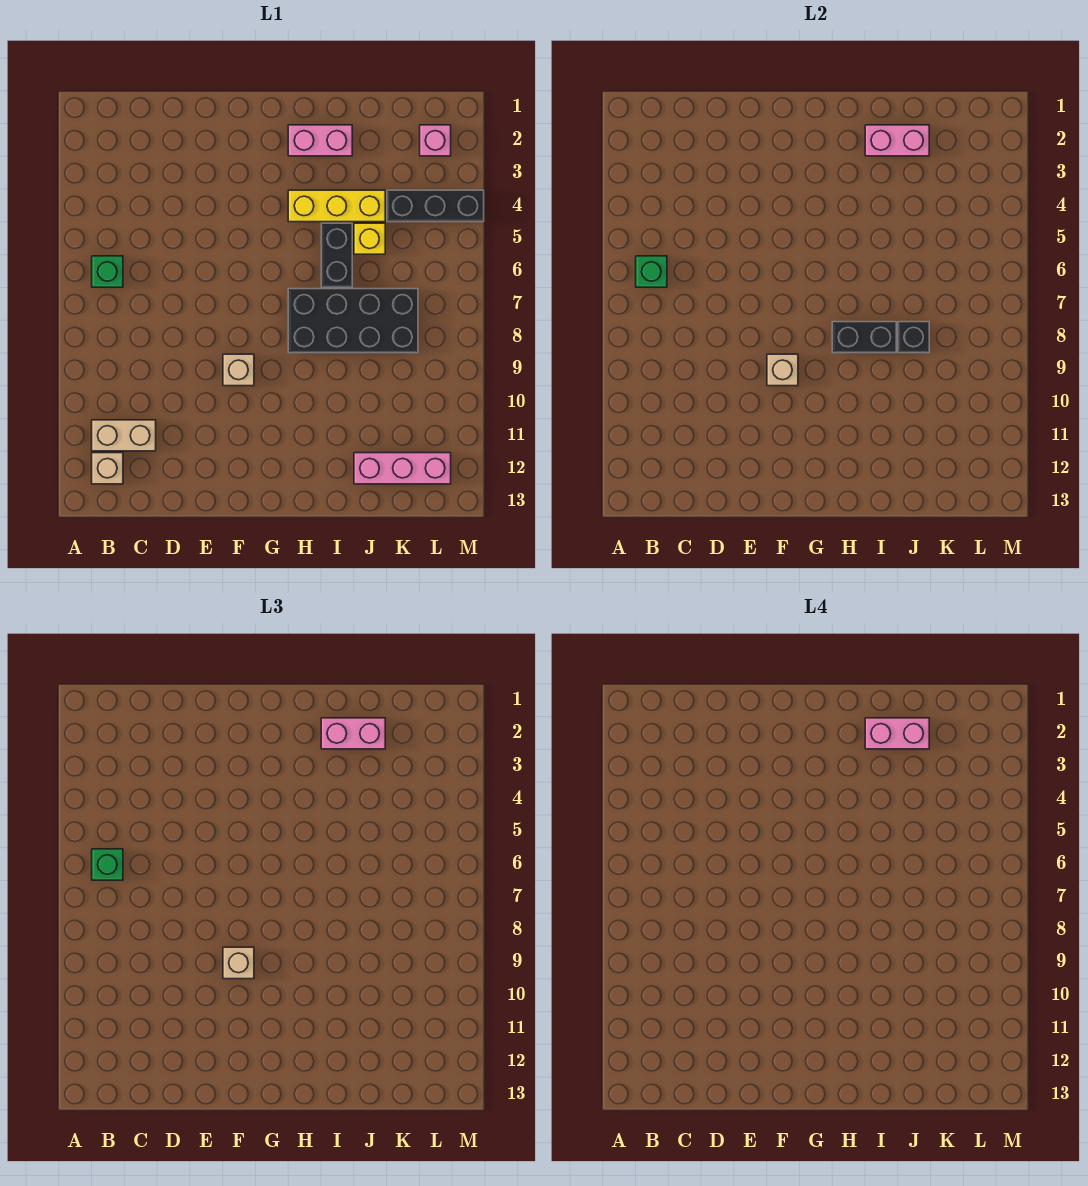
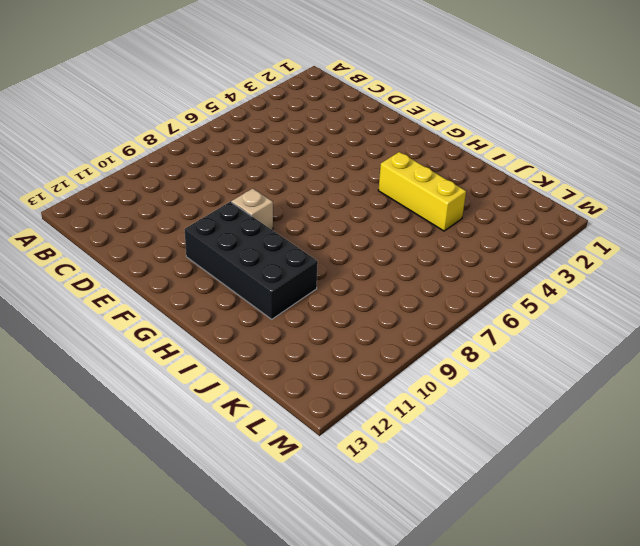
black brick F10:I11 level 1 -> black brick H7:K8 level 1
none -> green brick B6 level 1
none -> tan brick B11:C11 level 1
none -> tan brick B12 level 1

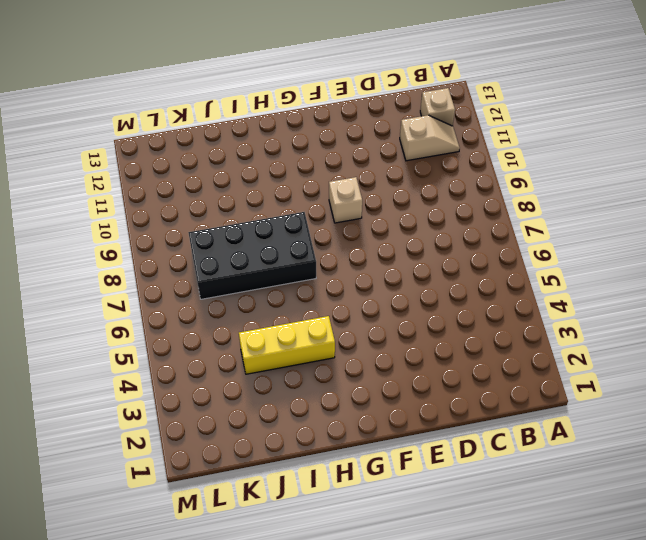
tan slope B11:C11 level 1 top C -> tan brick B11:C11 level 1
none -> green brick B6 level 1
none -> pink brick H2:I2 level 1
none -> black brick I5:I6 level 1

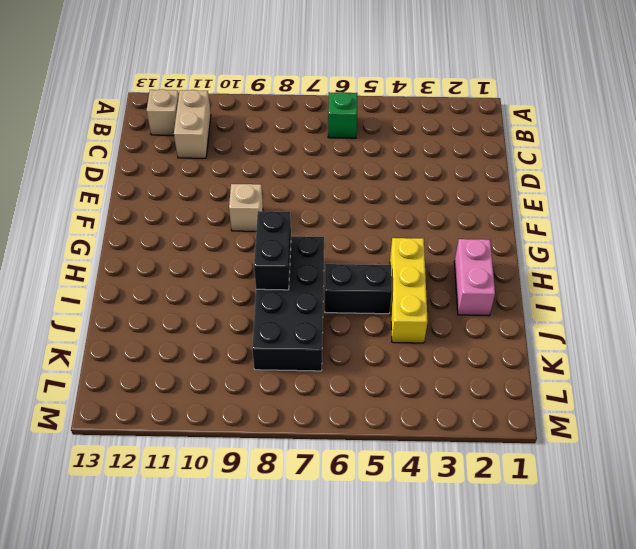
none -> yellow brick J5 level 1
none -> pink brick J12:L12 level 1
none -> black brick K4:M4 level 1

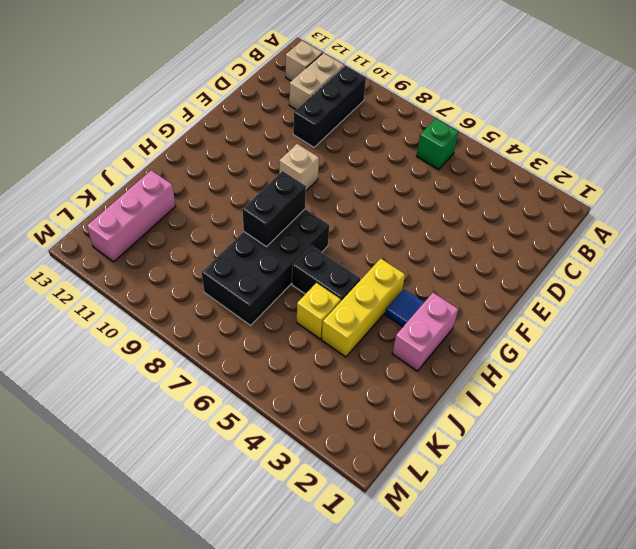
black brick B10:D10 level 1 -> black brick K4:M4 level 1
blue tile H3 level 1 -> none
none -> pink brick L2 level 1
none -> green brick B6 level 2
none -> tan brick F9 level 2

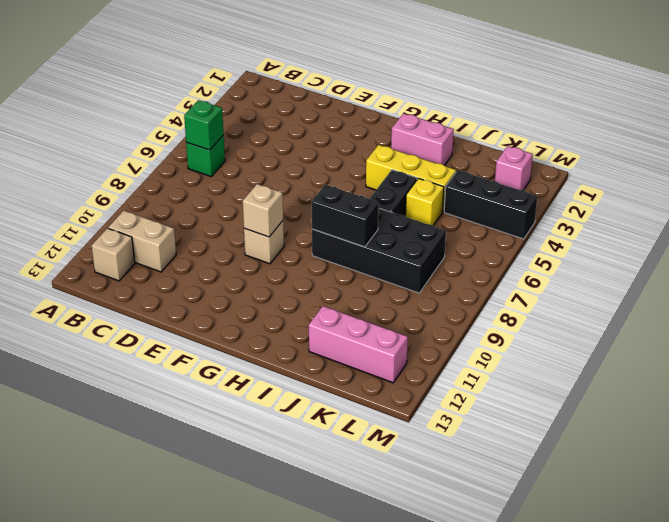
none -> pink brick I2:J2 level 2
none -> black brick J8 level 2
none -> green brick B6 level 3

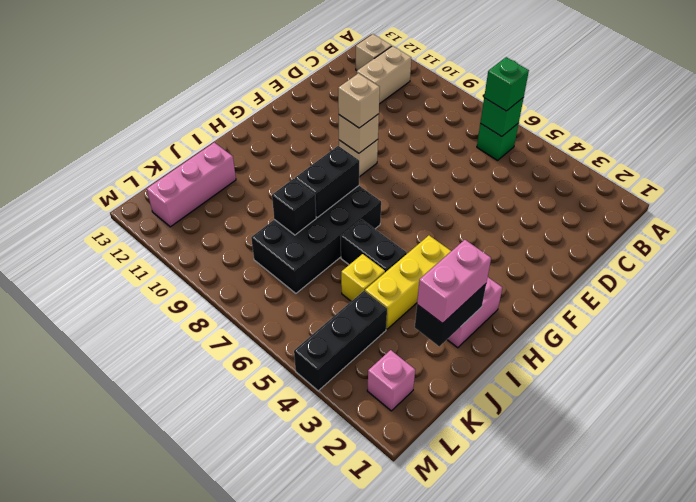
black brick I2:J2 level 2 -> pink brick I2:J2 level 2
none -> pink brick I2:J2 level 4

